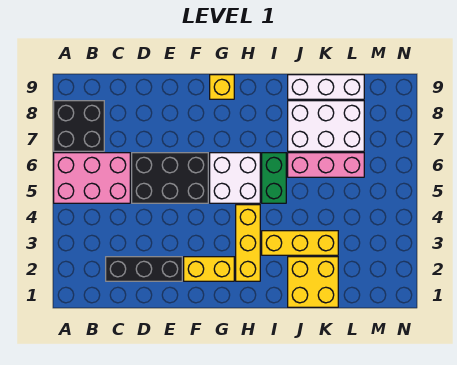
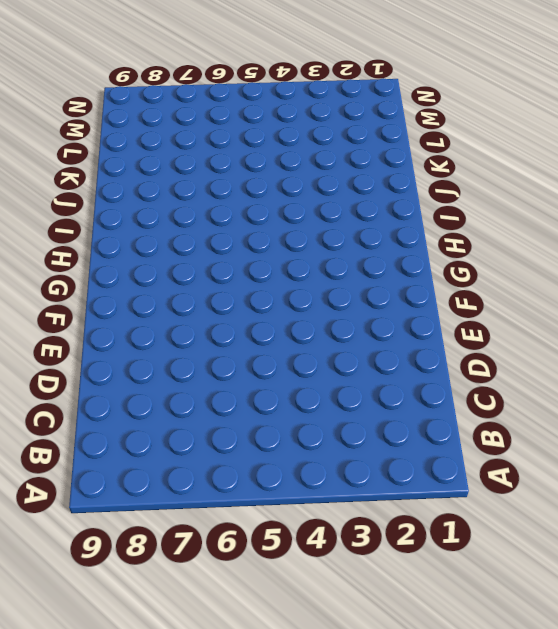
none -> pink brick A5:C6 level 1
none -> black brick A7:B8 level 1
none -> black brick C2:E2 level 1

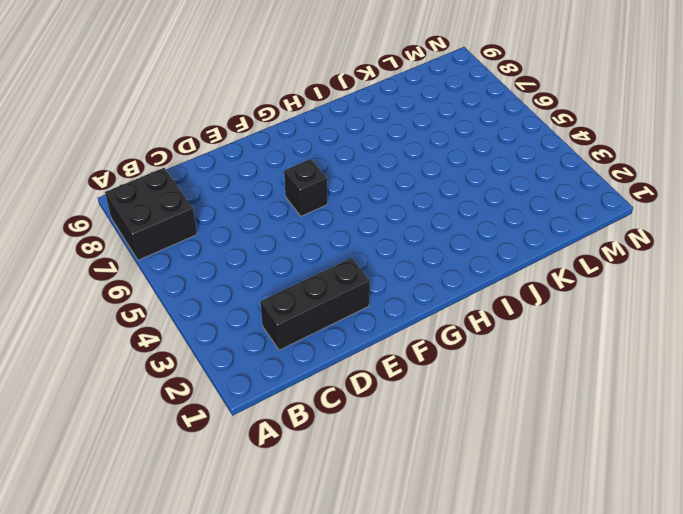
black brick F6 level 1 -> black brick D5:F6 level 1
none -> pink brick A5:C6 level 1
none -> yellow brick F2:G2 level 1
none -> white brick G5:H6 level 1

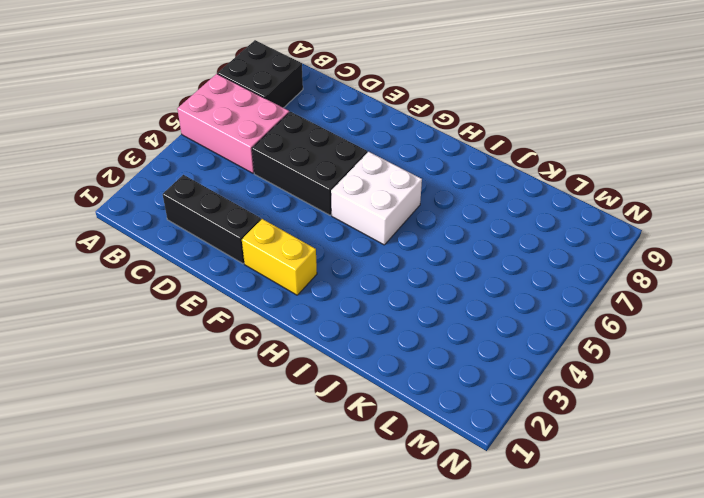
none -> yellow brick G9 level 1
none -> yellow brick H2:H4 level 1
none -> yellow brick I3:K3 level 1

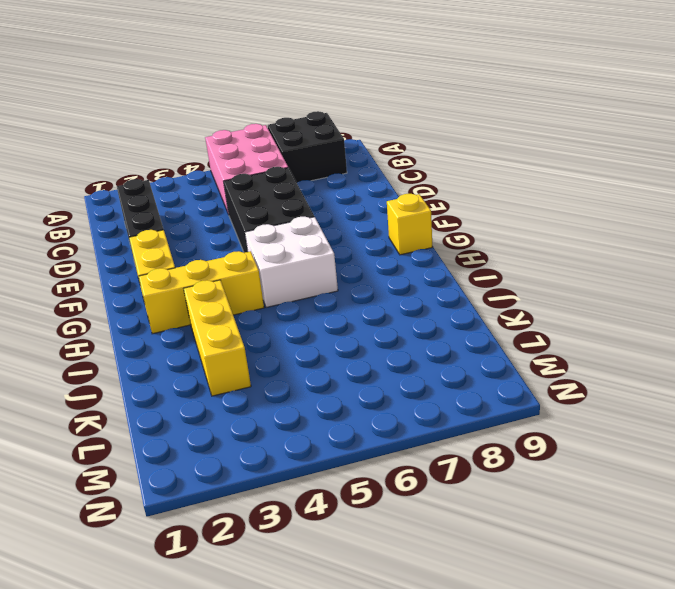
none -> green brick I5:I6 level 1
none -> yellow brick J1:K2 level 1
none -> pink brick J6:L6 level 1

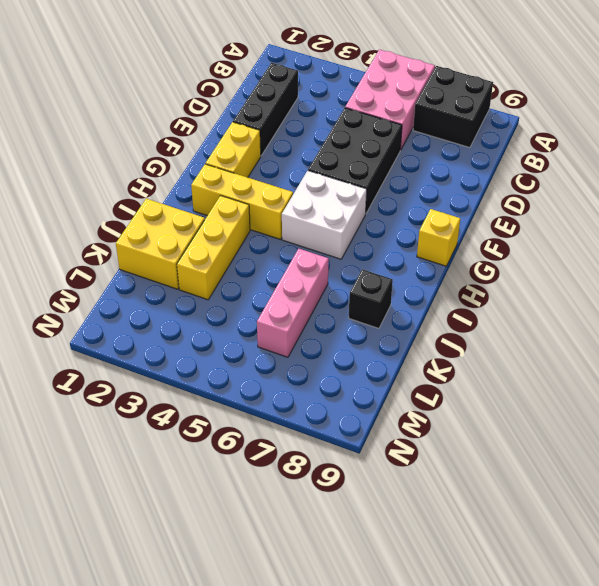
black brick J8 level 1 -> white brick J7:L8 level 1
none -> green brick I5:I6 level 1
none -> white brick J9:L9 level 1

